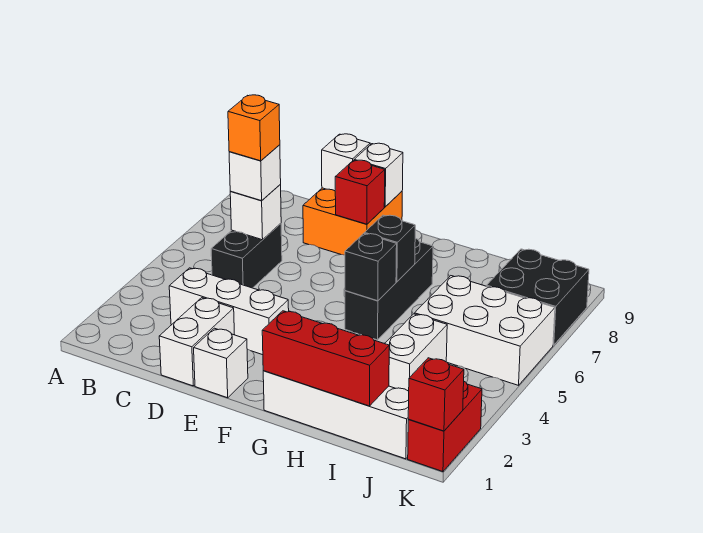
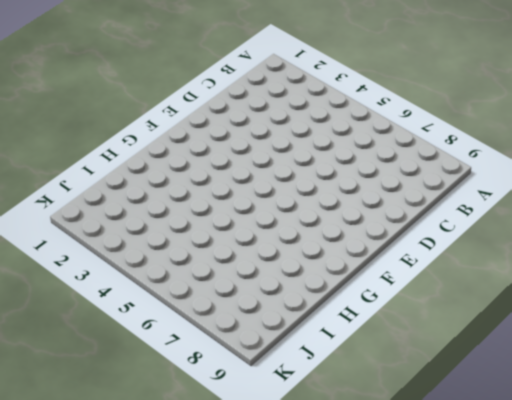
none -> white brick C3:E3 level 1
none -> black brick C5:C6 level 1
none -> white brick D1:D2 level 1

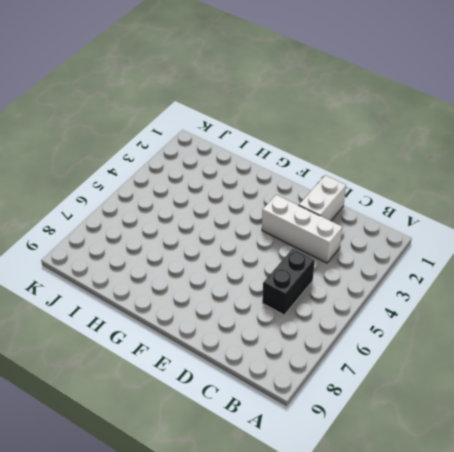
none -> orange brick D8:E9 level 1
none -> white brick E1 level 1
none -> white brick G1:J1 level 1

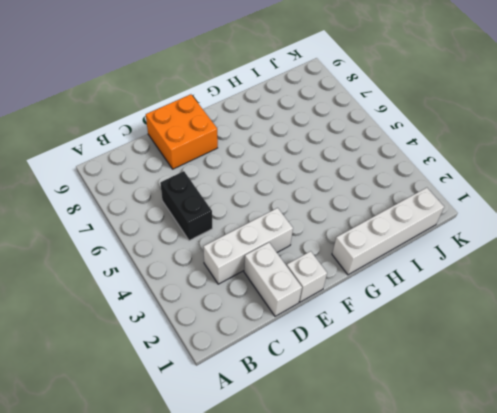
none -> black brick G5:G7 level 1
none -> white brick I3:I4 level 1
none -> white brick I5:K6 level 1

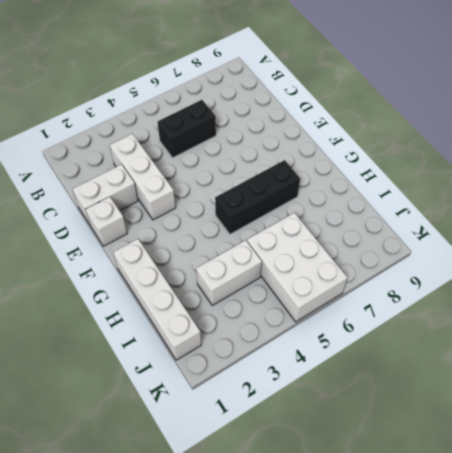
none -> orange brick D8:E9 level 1
none -> black brick J7:K8 level 1
none -> red brick K1:K2 level 1

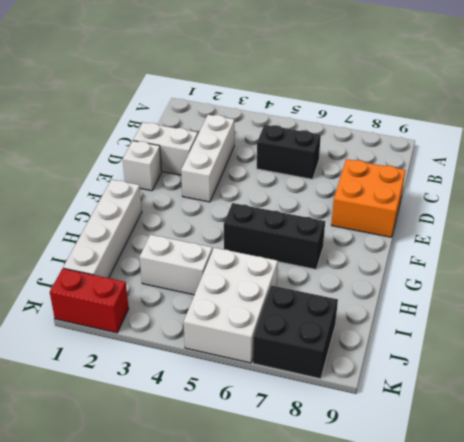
none -> white brick C6 level 2
none -> white brick D9 level 2
none -> red brick E8 level 2

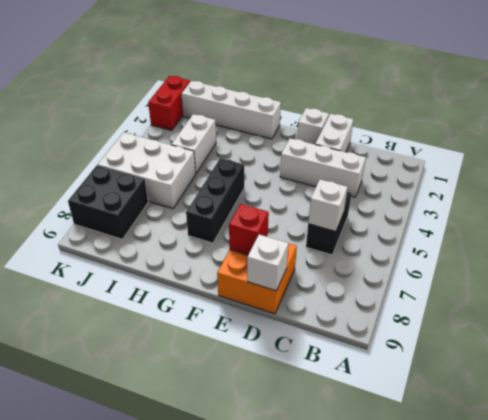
none -> white brick E9 level 2
none -> red brick G1:I1 level 2
none -> black brick G5 level 2

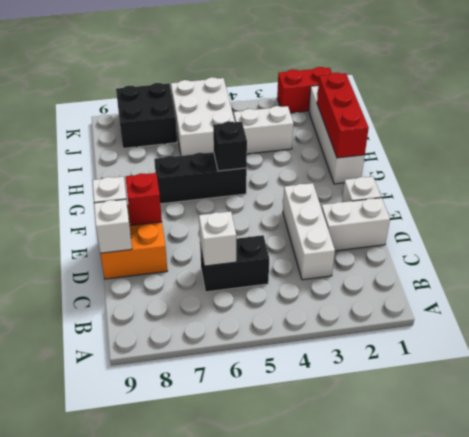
none -> black brick G6 level 2
none -> red brick K1 level 2
none -> white brick C6 level 3

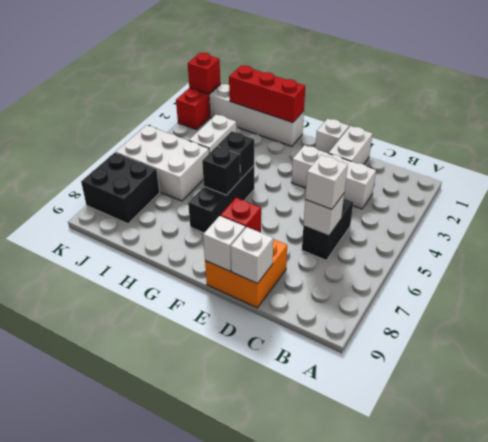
none -> orange brick C6 level 4

